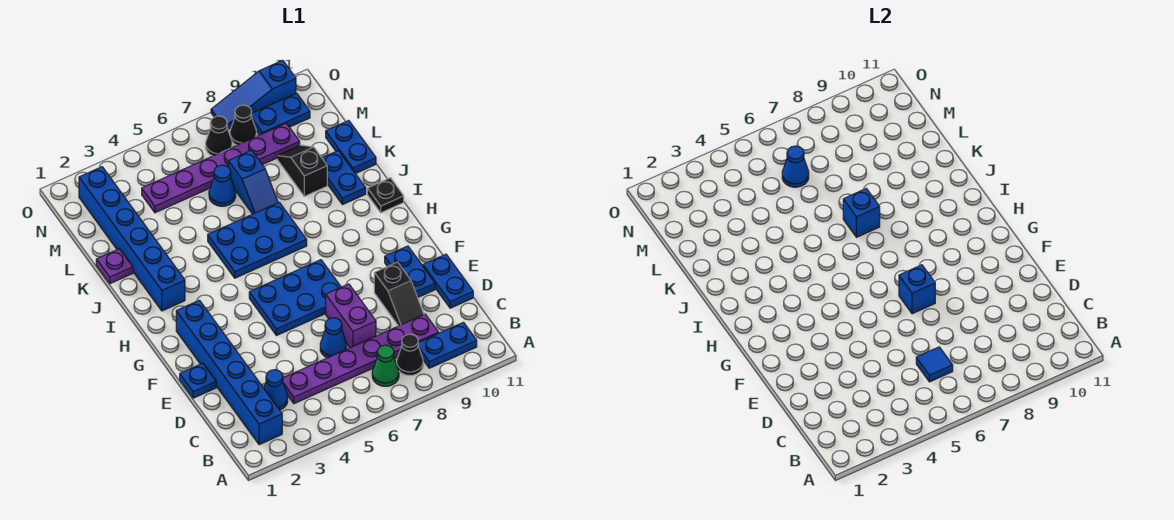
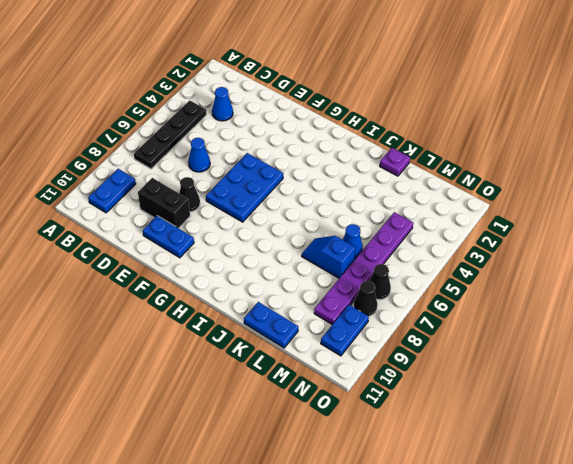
black plate B4:B7 level 1 -> green cone B7 level 1
black brick D9:E9 level 1 -> black slope D9:E9 level 1 top E
black cone E8 level 1 -> black cone B8 level 1
none -> blue brick B2:G2 level 1
none -> purple plate C4:C9 level 1
none -> purple brick D7:E7 level 1
none -> blue plate D11:E11 level 1

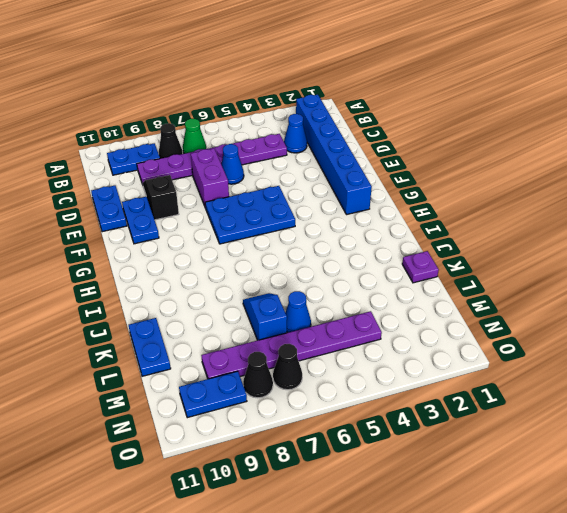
none -> blue plate E1 level 1
none -> blue brick I2:N2 level 1
none -> blue plate I5:J7 level 1
none -> black plate I11 level 1

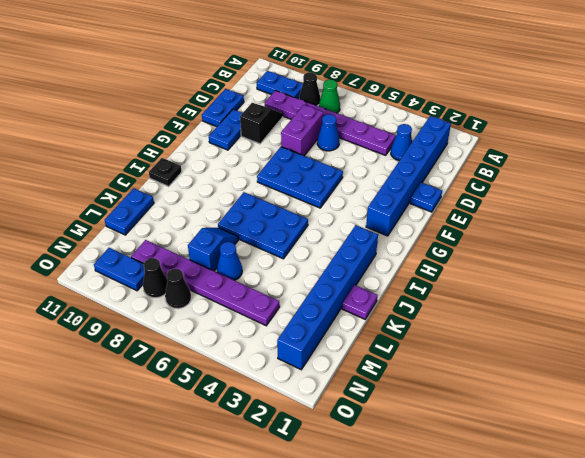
none -> blue plate J10:K10 level 1
none -> black slope K9:L9 level 1 top K
none -> blue slope O8:O10 level 1 top 10
none -> blue tile C6 level 2

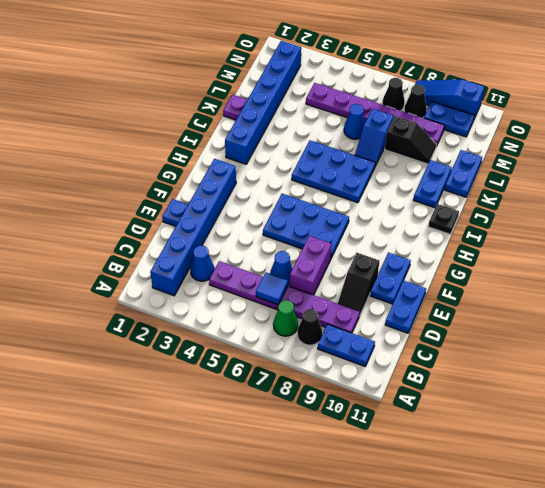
black slope L8:L9 level 1 top 8 -> black slope K9:L9 level 1 top K
none -> blue brick F7 level 2
none -> blue brick J7 level 2
none -> blue cone M6 level 2

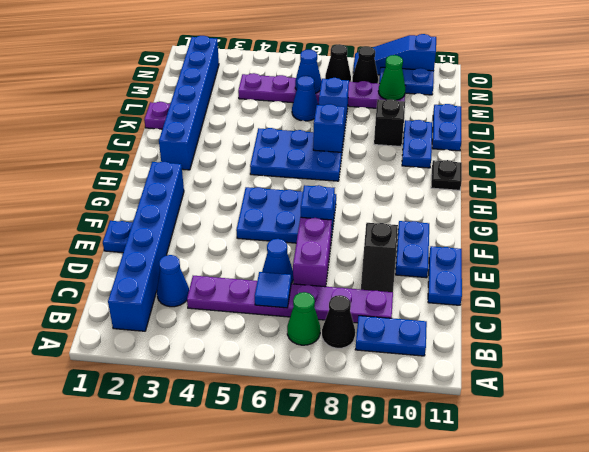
green cone M9 level 2 -> none

